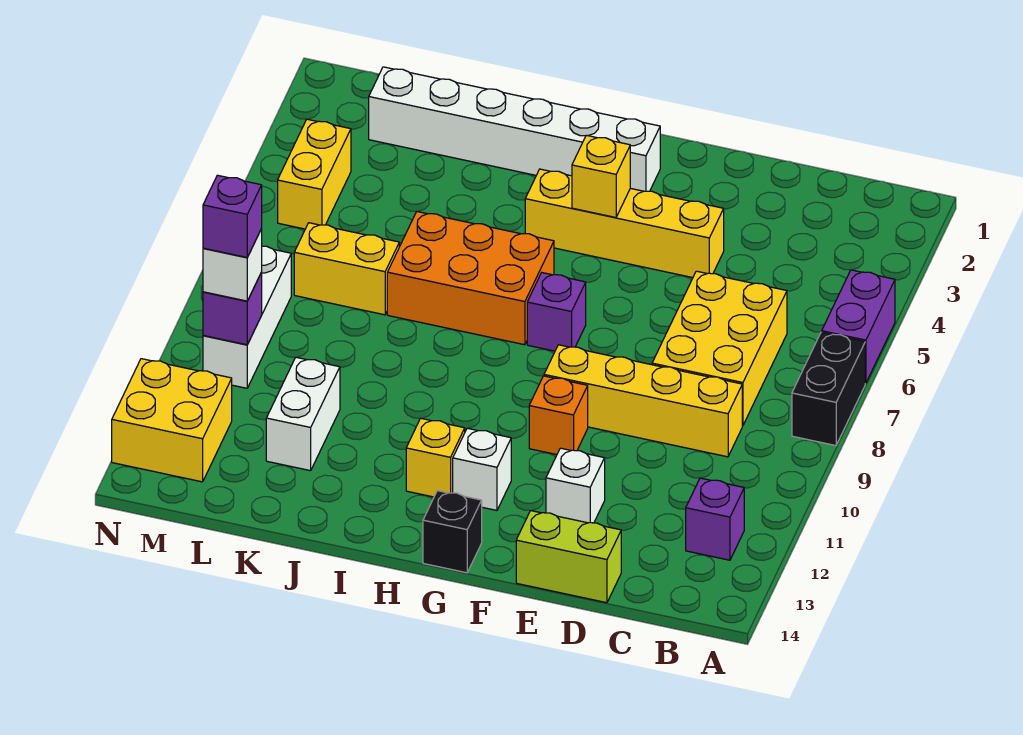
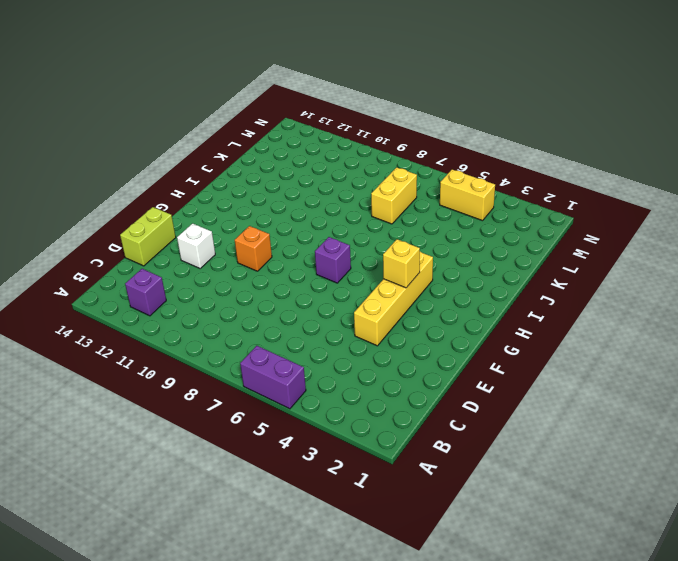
none -> black brick A7:A8 level 1
none -> yellow brick C6:D8 level 1
none -> yellow brick C9:F9 level 1

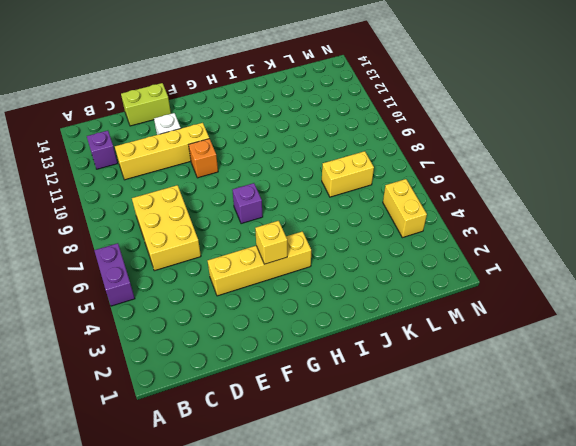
yellow brick C11:F11 level 1 -> yellow brick C9:F9 level 1
none -> black brick A7:A8 level 1
none -> white brick G2:L2 level 1
none -> white brick G12 level 1

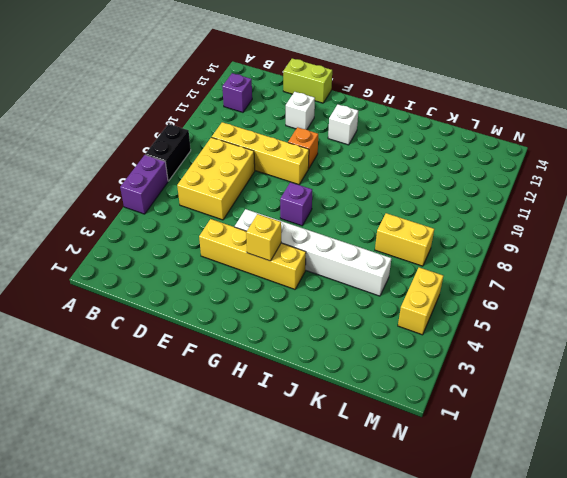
white brick F5:K5 level 1 -> white brick G2:L2 level 1
none -> black brick G14 level 1
none -> orange brick H6:J7 level 1
none -> yellow brick H12 level 1

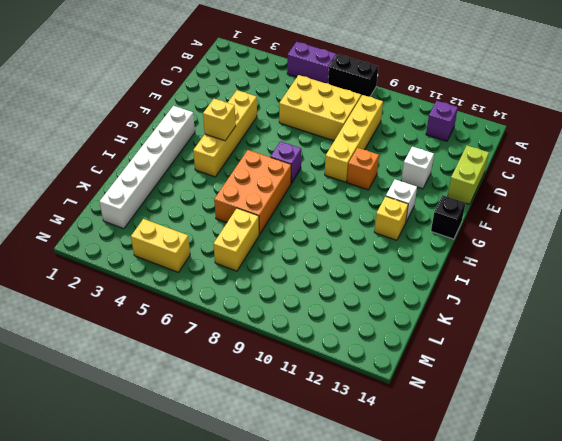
none -> white brick K11:K12 level 1
none -> white brick M8:M10 level 1
none -> yellow brick M12:N13 level 1

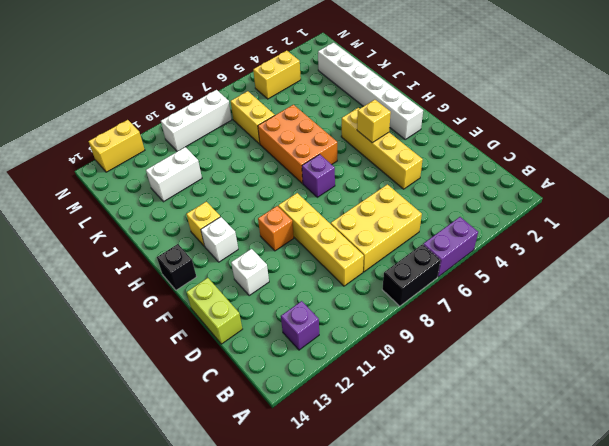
yellow brick N12:N13 level 1 -> yellow brick M12:N13 level 1
none -> purple brick M10 level 2
none -> white brick M10 level 3
none -> purple brick M10 level 4

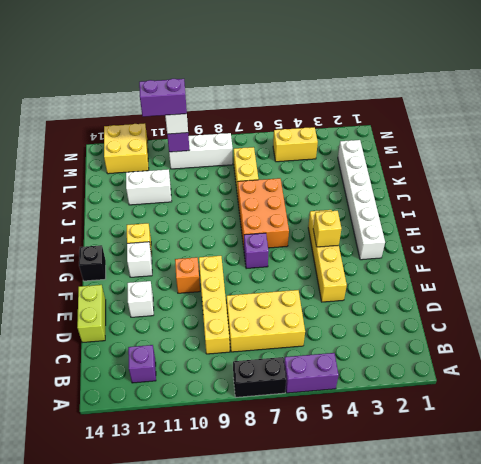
purple brick M10:M11 level 4 -> purple brick M10 level 4

